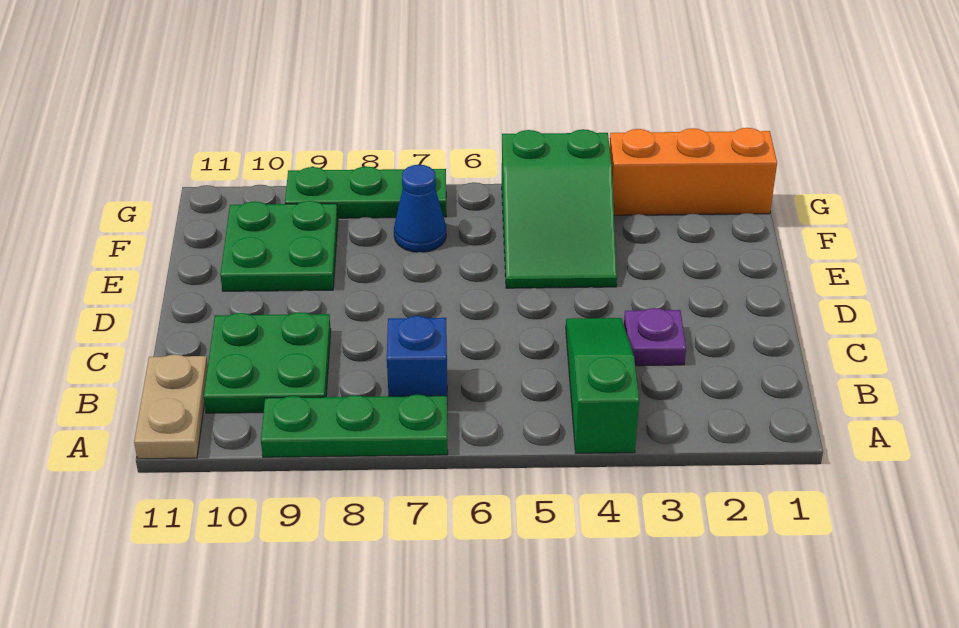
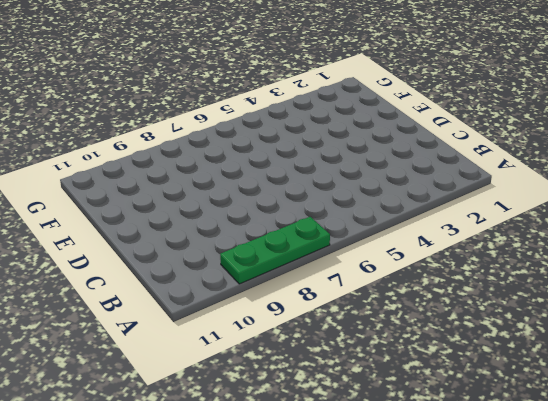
none -> green slope A4:C4 level 1 top A
none -> tan plate A11:B11 level 1

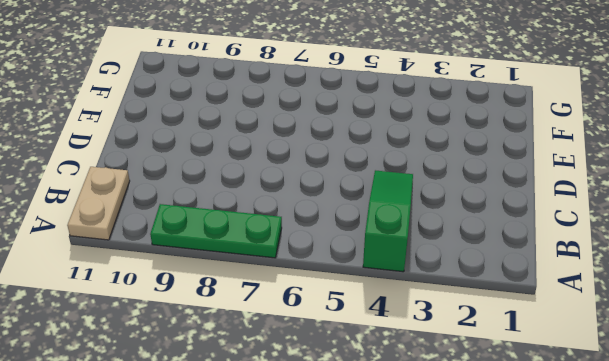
none -> blue brick B7 level 1
none -> green plate B9:C10 level 1

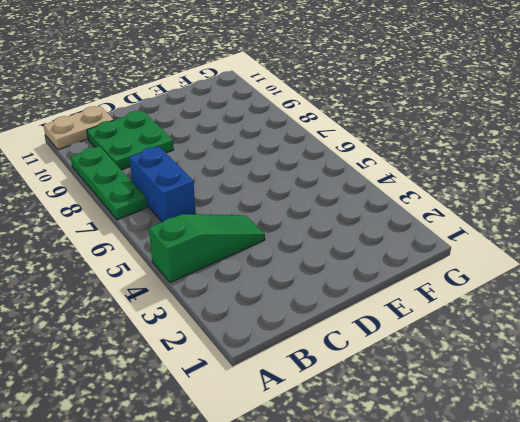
blue brick B6:B7 level 1 -> blue brick B7 level 1
none -> purple plate C3 level 1
none -> green slope E4:G5 level 1 top G

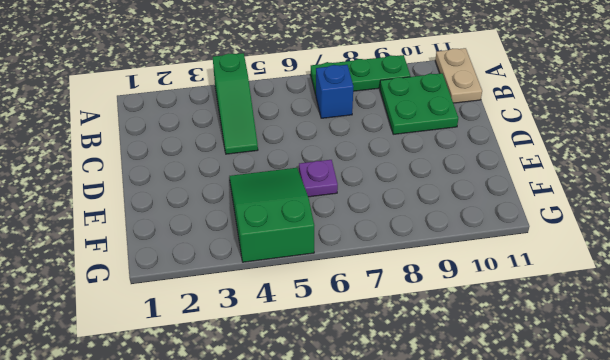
purple plate E6 level 1 -> purple plate C3 level 1
none -> green plate E9:F10 level 1
none -> blue cone F7 level 1

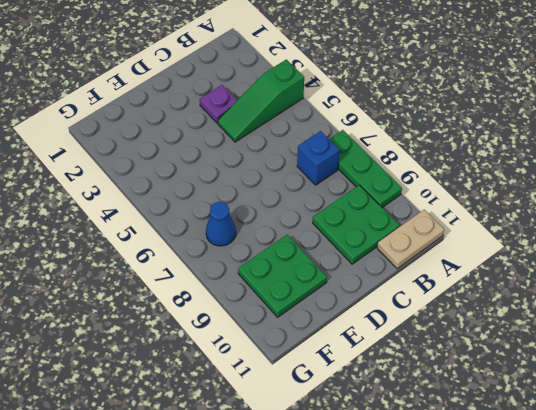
none -> green slope E4:G5 level 1 top G
none -> orange brick G1:G3 level 1

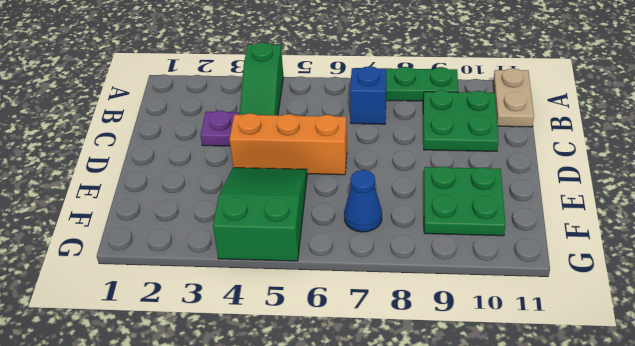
orange brick D4:D6 level 1 -> orange brick G1:G3 level 1
none -> green plate G7:G9 level 1

